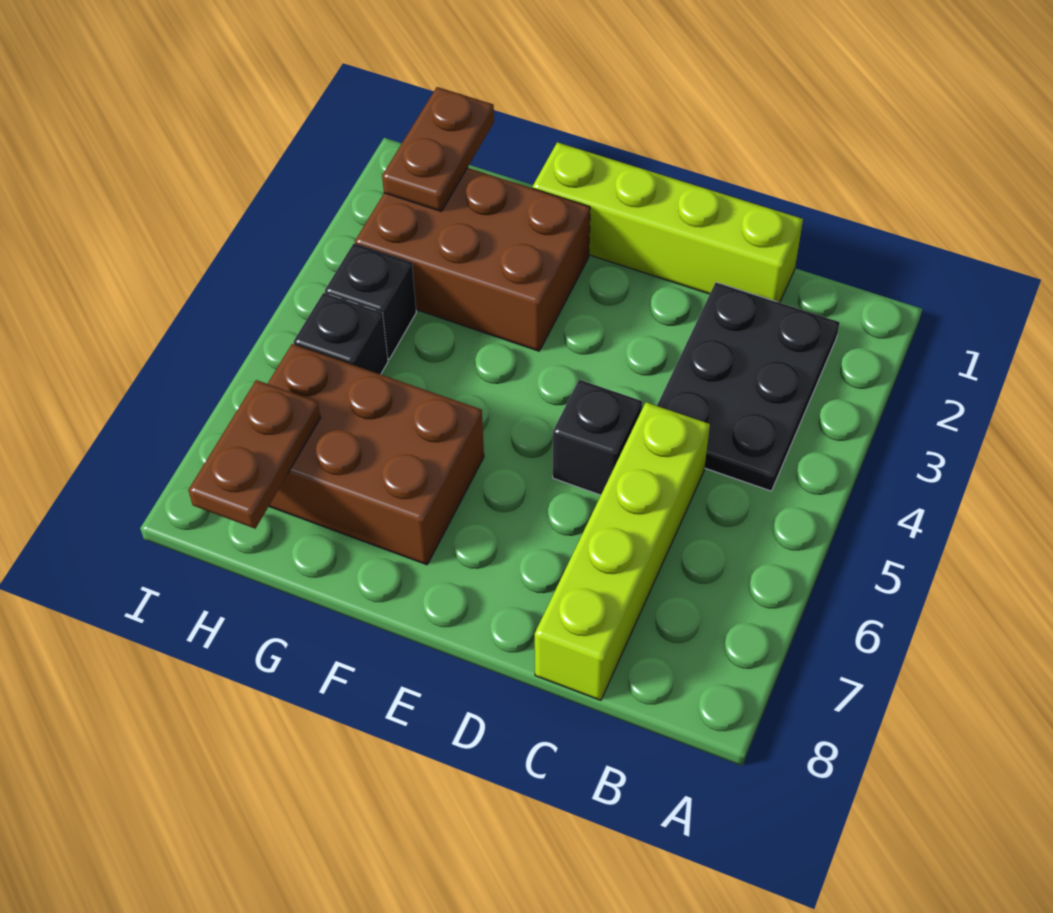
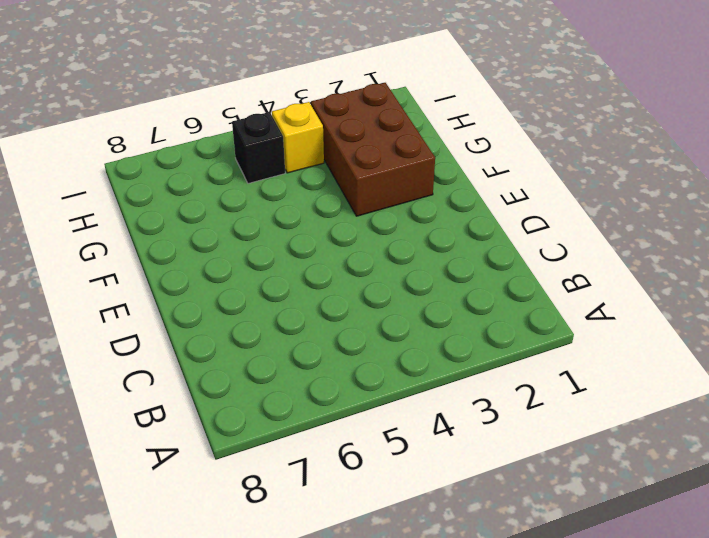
yellow brick H4 level 1 -> black brick H4 level 1
none -> black plate B2:C4 level 1
none -> lime brick C1:F1 level 1

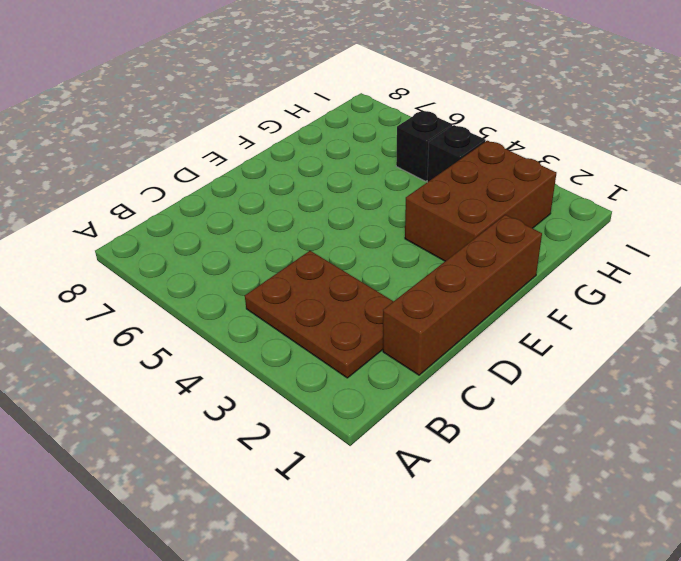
brown plate B2:C4 level 1 -> black plate B2:C4 level 1
brown brick C1:F1 level 1 -> lime brick C1:F1 level 1
none -> lime brick C5:C8 level 1
none -> black brick D5 level 1

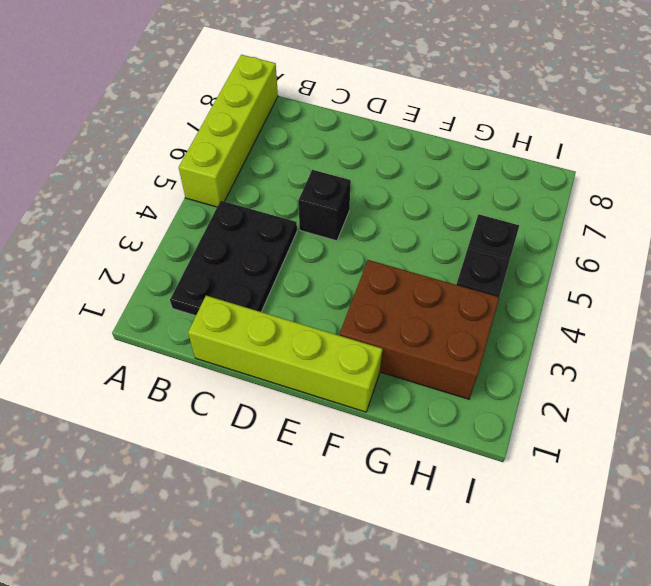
lime brick A5:A8 level 1 -> lime brick C5:C8 level 1
none -> brown brick F6:H7 level 1
none -> brown plate H1:H2 level 2

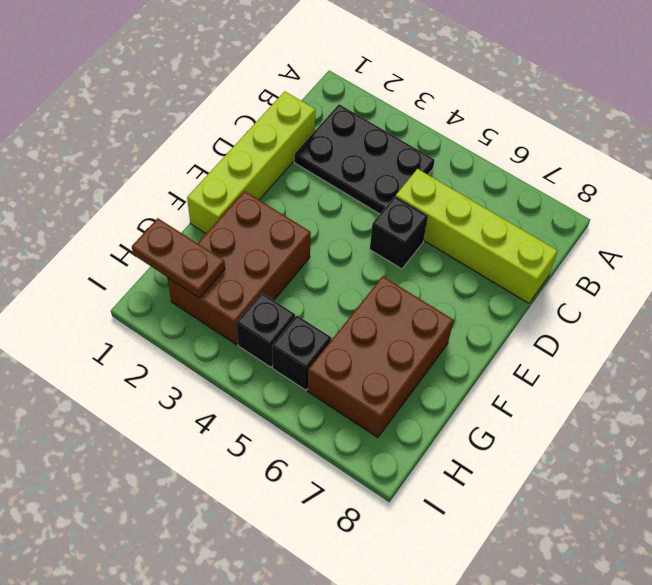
none -> brown plate H7:H8 level 2

